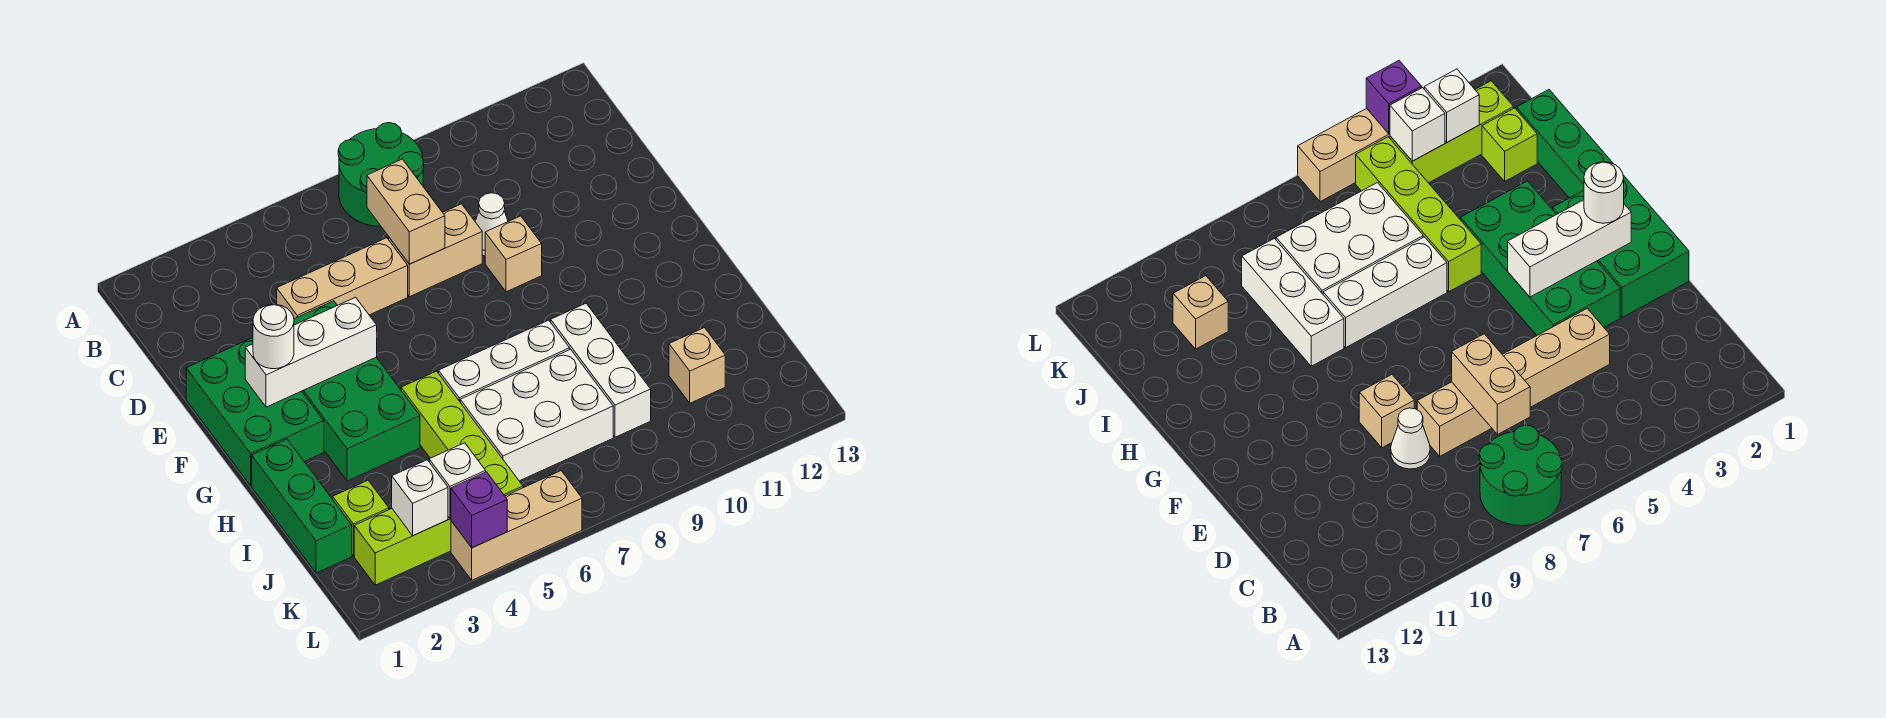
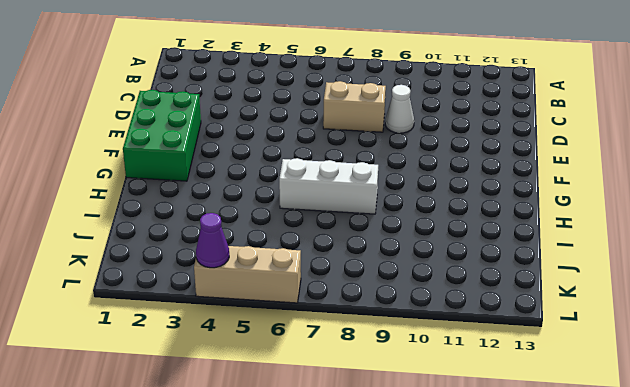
purple cone L4 level 2 -> purple brick L4 level 2
none -> green round brick A7:B8 level 1
none -> tan brick D4:D6 level 1
none -> green brick E3:H4 level 1

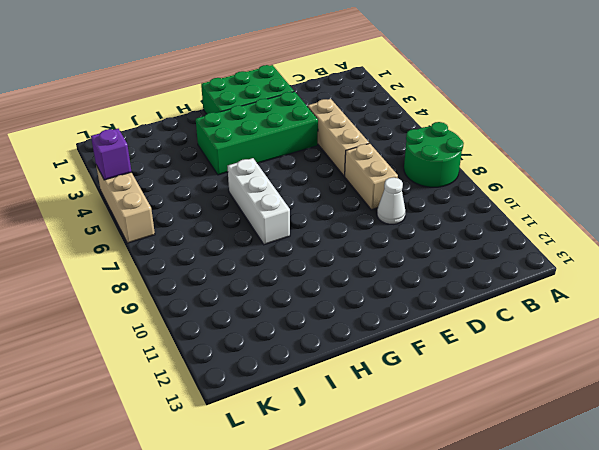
none -> tan brick E9 level 1
none -> green brick H1:J1 level 1
none -> lime brick H5:K5 level 1

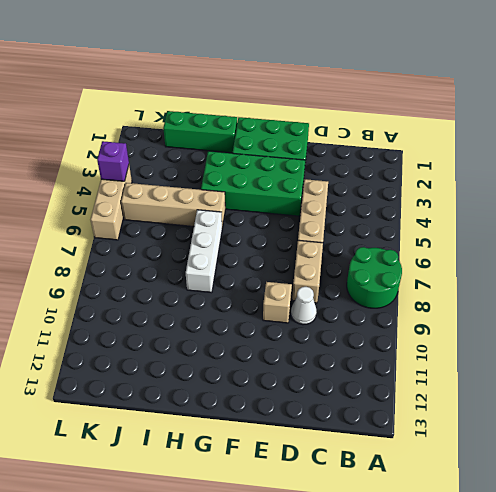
tan brick H5:K5 level 1 -> lime brick H5:K5 level 1
none -> white brick H9:J9 level 1
none -> white brick I6:J8 level 1
none -> lime brick J2 level 1

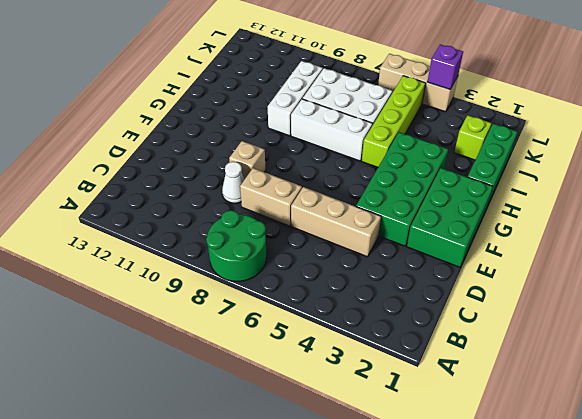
none -> tan brick J11 level 1
none -> lime brick K2:K4 level 1
none -> tan brick C7:D7 level 2

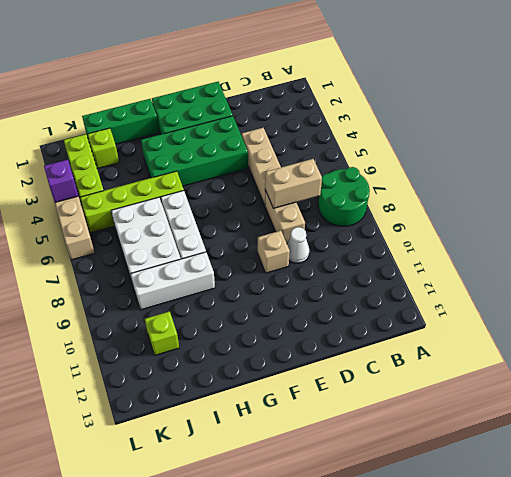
lime brick J11 level 1 -> tan brick J11 level 1
none -> white brick F2:F4 level 2
none -> white brick K3 level 2
none -> white brick K4 level 2

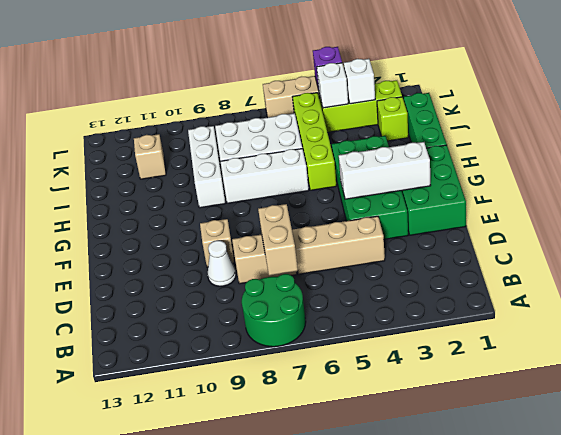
none -> white round brick F2 level 3

